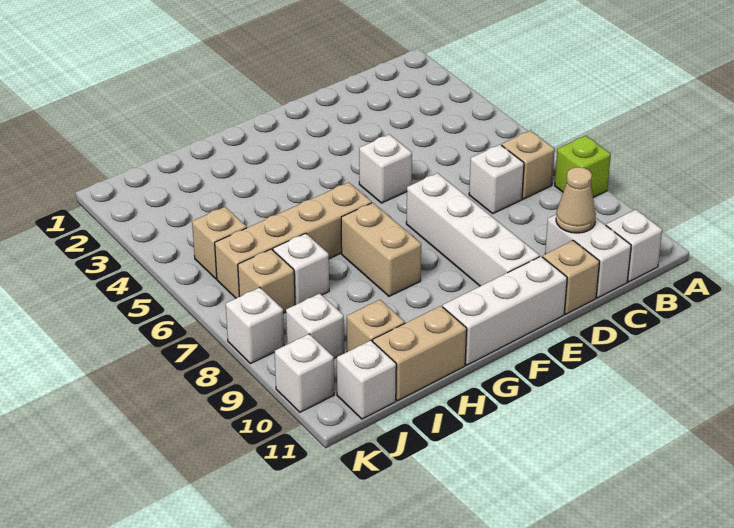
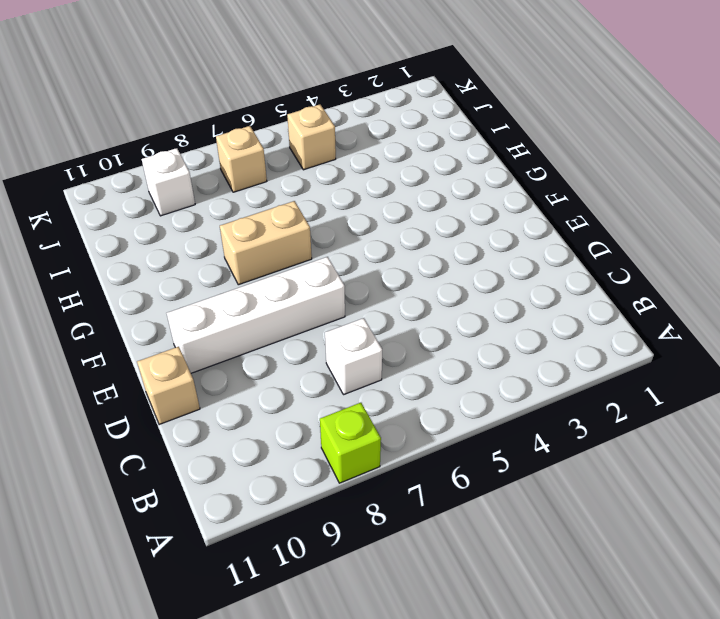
none -> tan brick B7 level 1
none -> white brick B11 level 1
none -> white brick C10:C11 level 1

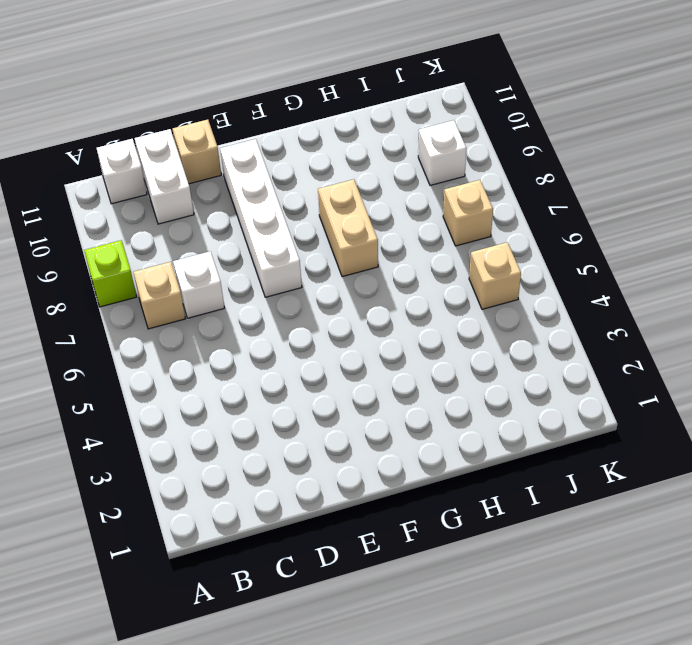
none -> white brick E5 level 1
none -> white brick E11:G11 level 1
none -> tan brick G6:J6 level 1

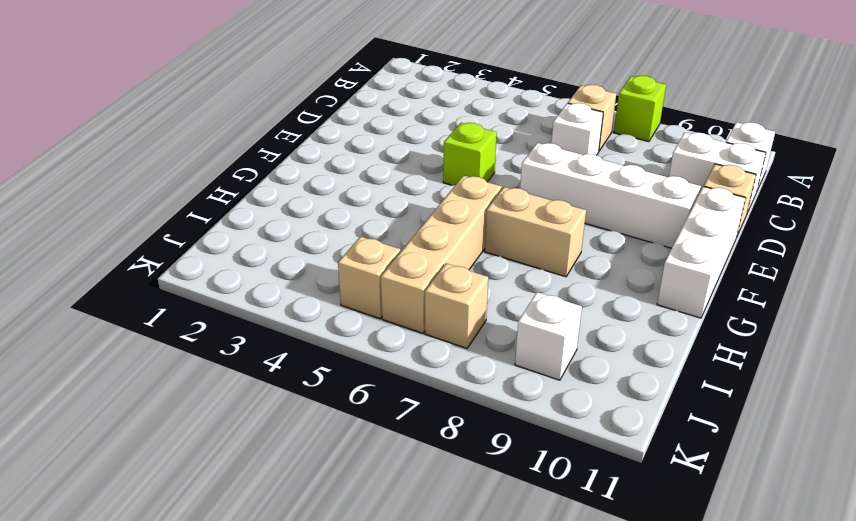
lime brick E5 level 1 -> white brick E5 level 1
none -> tan brick H11:I11 level 1
none -> white brick I7 level 1
none -> tan brick I10 level 1

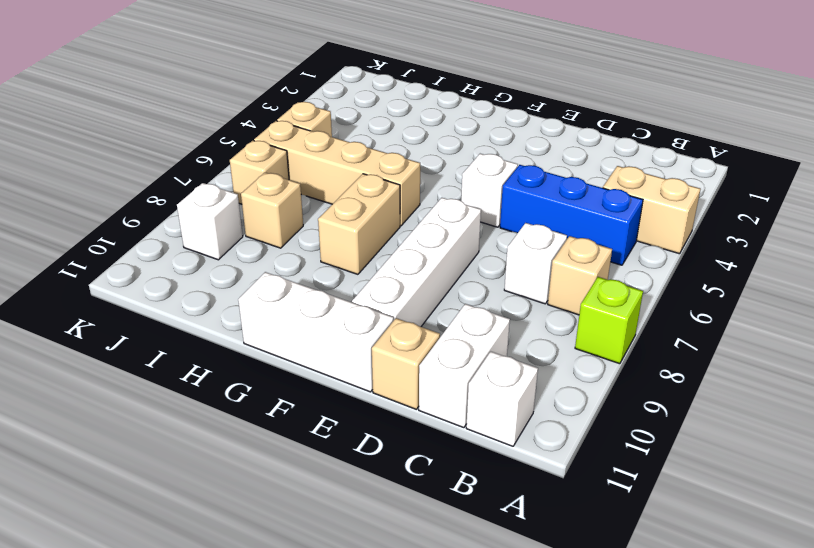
tan brick A4:B4 level 1 -> tan brick H11:I11 level 1
blue brick B5:D5 level 1 -> none
tan brick I8 level 1 -> tan brick I10 level 1
none -> white brick I7 level 1
none -> white brick J11 level 1
none -> white brick K8 level 1

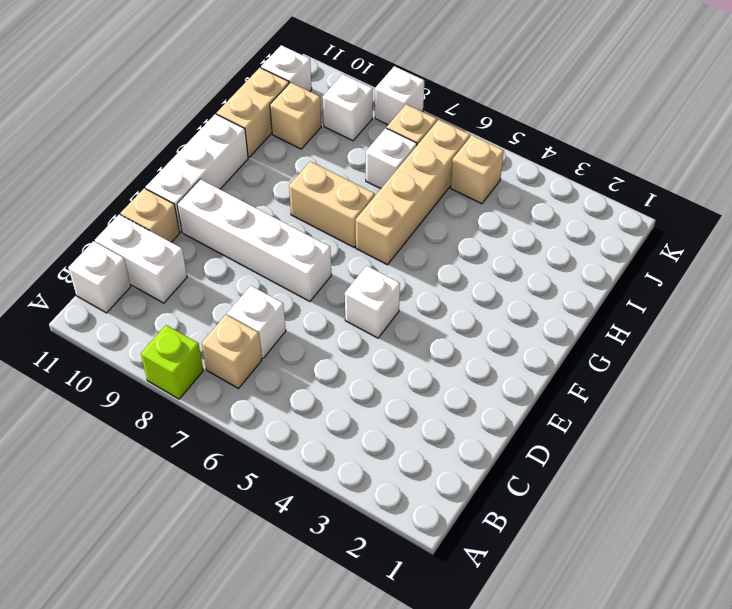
none -> white brick K10 level 1
none -> tan cone C10 level 2

